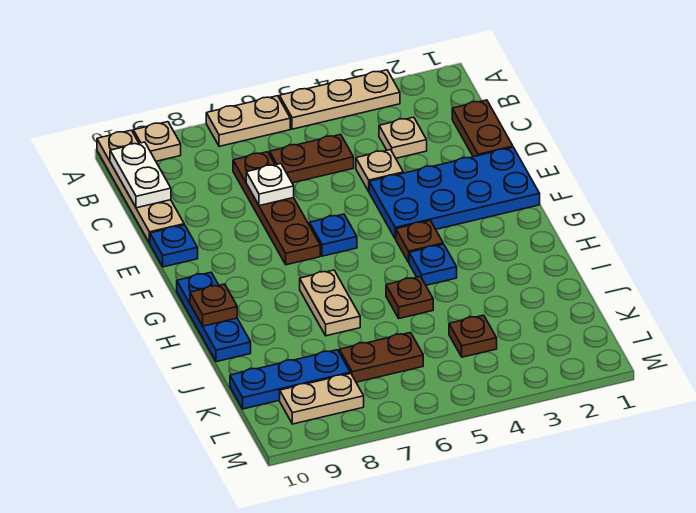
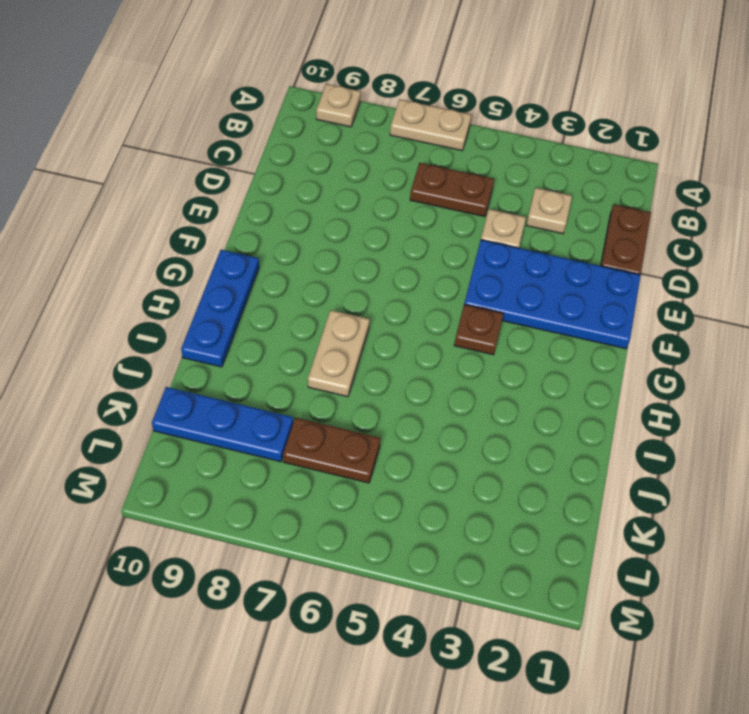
none -> tan plate A3:A5 level 1
none -> tan plate A10:D10 level 1
none -> brown plate C7:F7 level 1

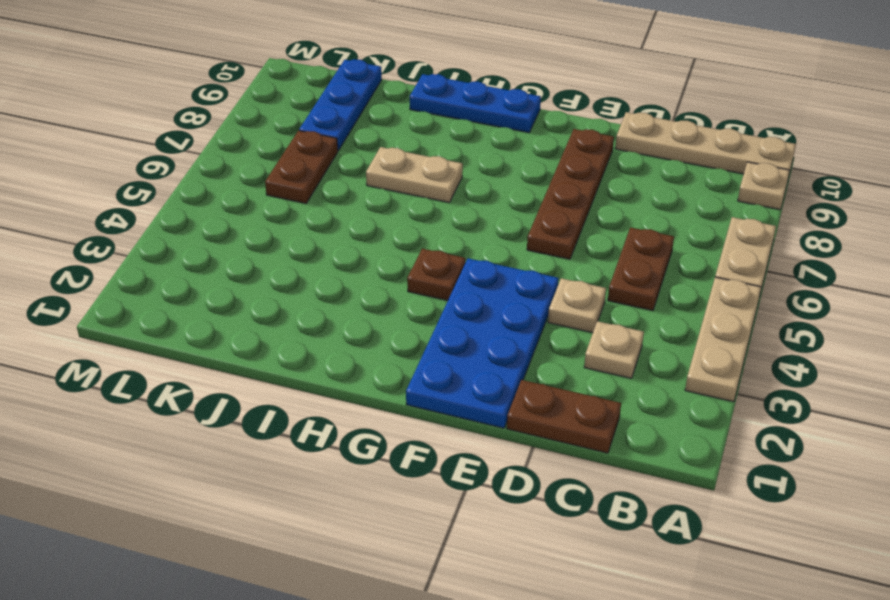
brown plate E6:E9 level 1 -> brown plate C7:F7 level 1
none -> blue plate E10 level 1
none -> blue plate F6 level 1
none -> blue plate H4 level 1

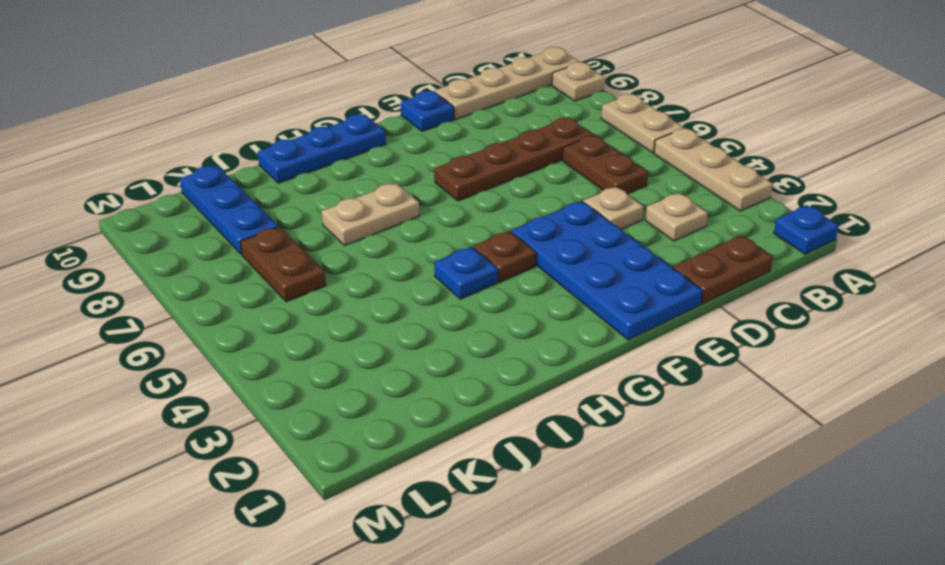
blue plate A1 level 1 -> blue plate F6 level 1
none -> brown plate I5 level 1
none -> brown plate K4 level 1
none -> tan plate L8:L9 level 1

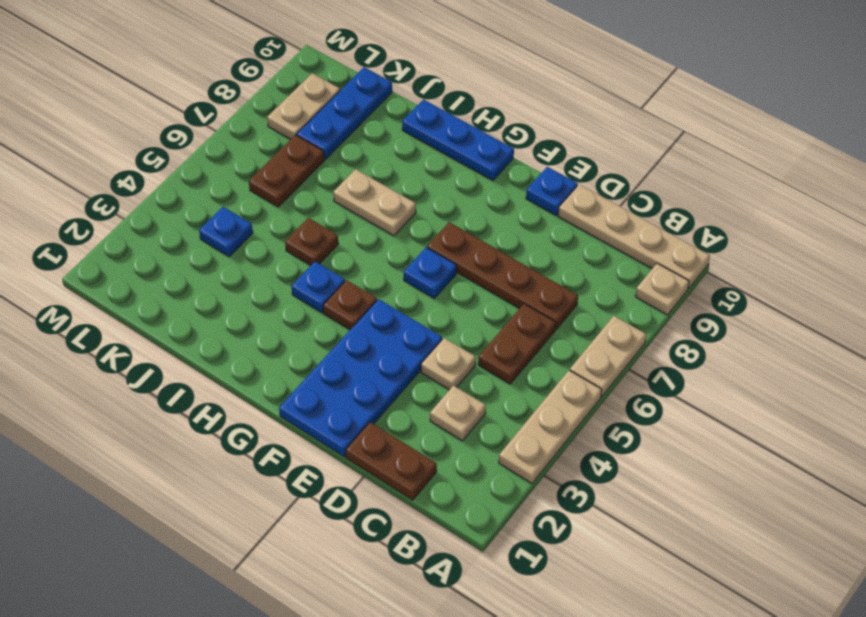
blue plate K4 level 1 -> brown plate K4 level 1
none -> white plate B10:C10 level 2
none -> white plate D7 level 2
none -> brown plate H10 level 2

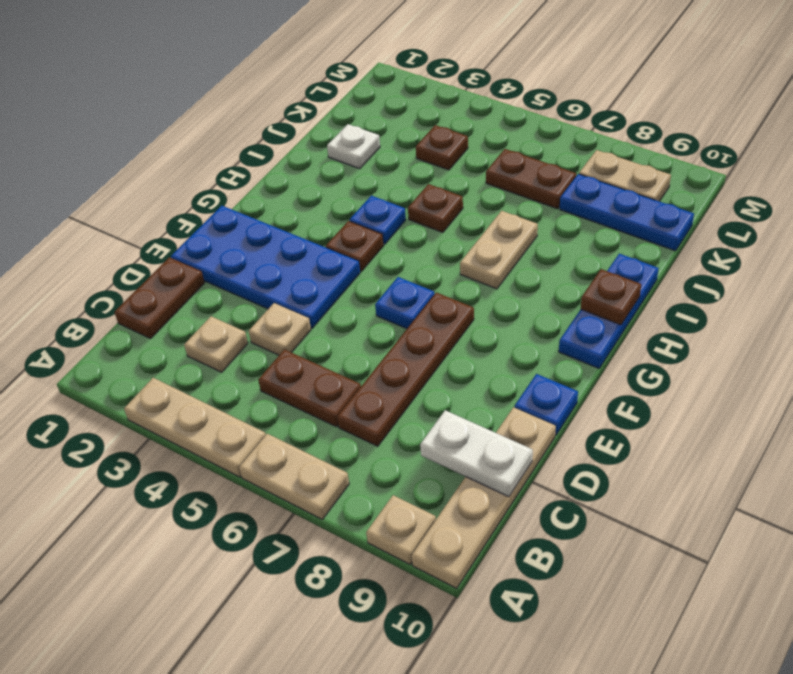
white plate C9:C10 level 2 -> white plate B10:C10 level 2
white plate J2 level 1 -> white plate D7 level 2

